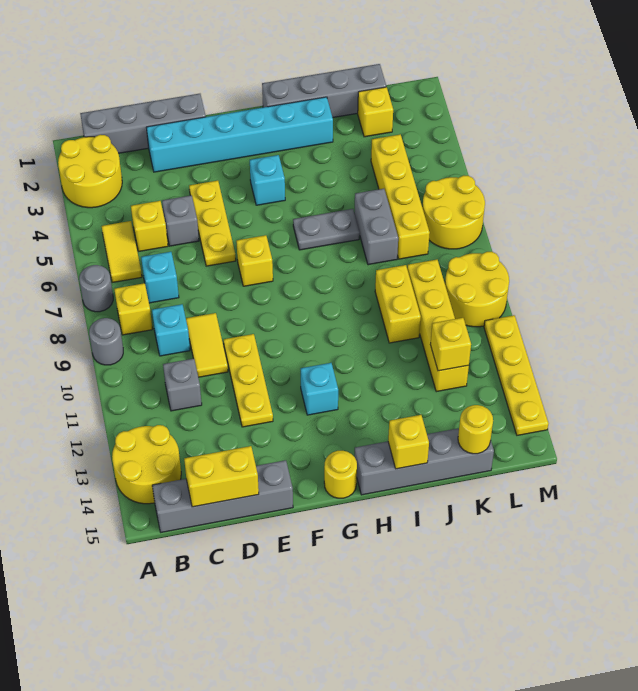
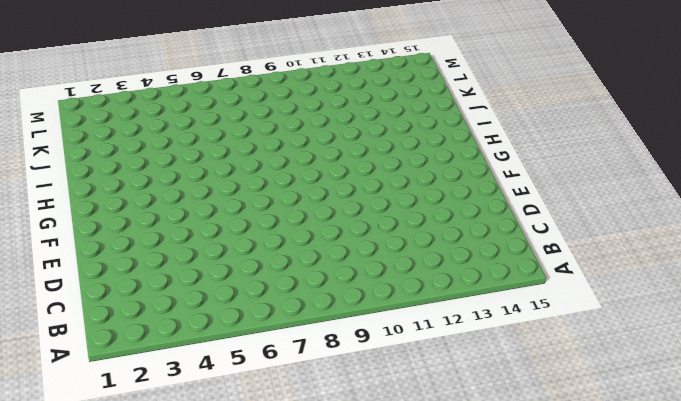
none -> yellow round brick A2:B3 level 1
none -> grey round brick A7 level 1
none -> grey round brick A9 level 1
none -> yellow round brick A13:B14 level 1

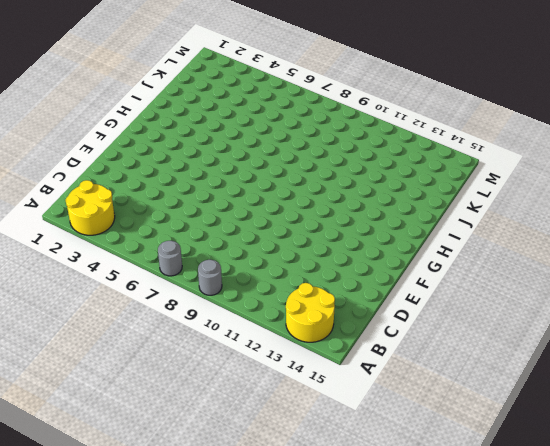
none -> grey brick B1:E1 level 1
none -> yellow tile B5:B6 level 1
none -> yellow brick B8 level 1
none -> grey brick B15:E15 level 1

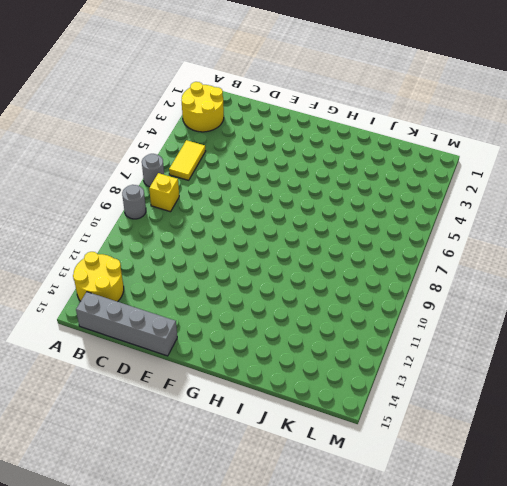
none -> grey brick B1:E1 level 1
none -> yellow brick C5 level 1
none -> cyan brick C7 level 1
none -> cyan brick C9 level 1

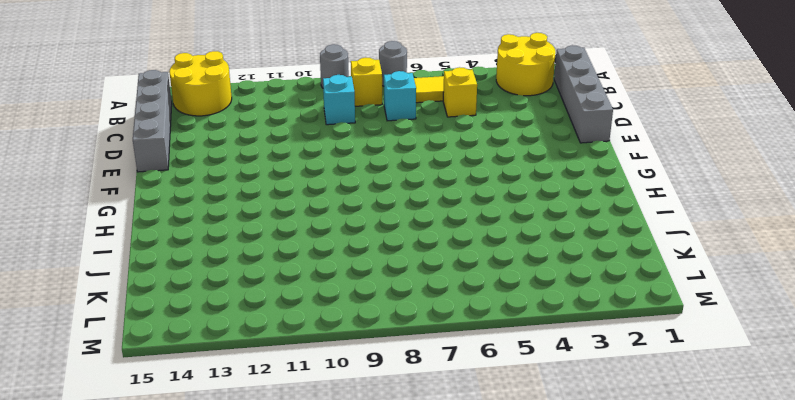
none -> grey brick C11 level 1
none -> cyan brick D2:I2 level 1
none -> grey brick D5 level 1
none -> yellow tile D9:D10 level 1

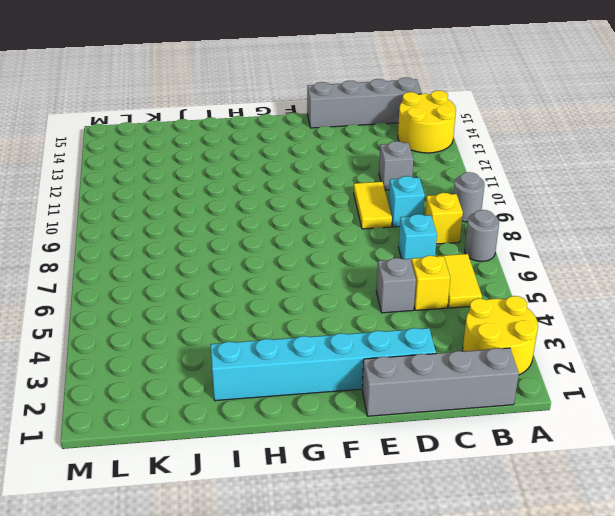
none -> yellow plate E4:E6 level 1
none -> yellow plate E10:E12 level 1
none -> yellow brick F7 level 1
none -> cyan brick G4 level 1

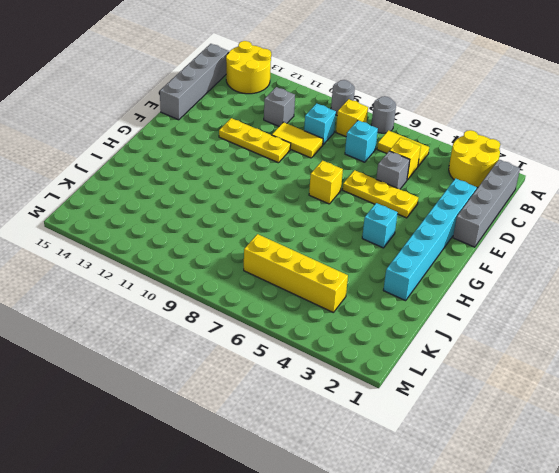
none -> cyan brick G12 level 1
none -> yellow round brick G15 level 1
none -> grey brick H1:K1 level 1
none -> grey plate H6:I6 level 1

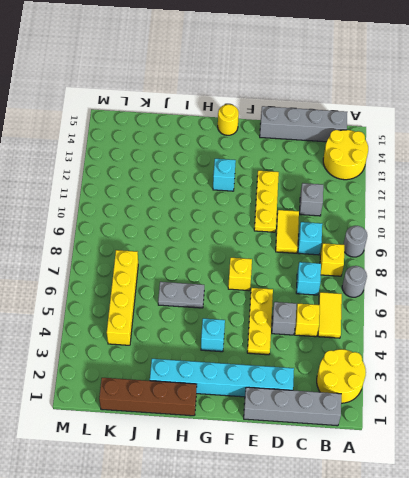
brown brick H1:K1 level 1 -> grey brick H1:K1 level 1
none -> grey brick H15:K15 level 1
none -> grey brick J6:J7 level 1
none -> yellow brick J9:J10 level 1
none -> yellow brick K2 level 1

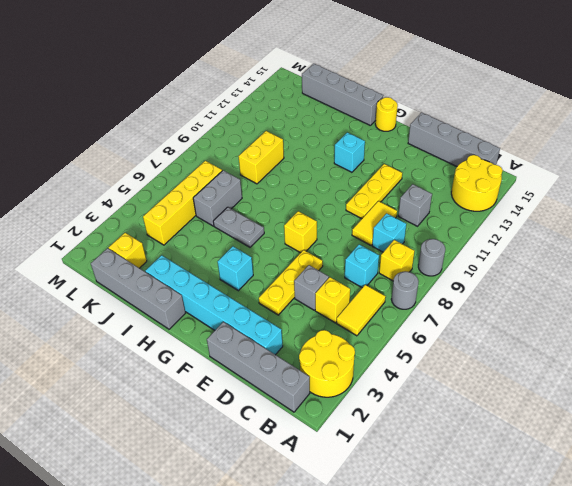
none -> yellow brick K9:K12 level 1
none -> yellow round brick L6:M7 level 1
none -> yellow round brick L9:M10 level 1
none -> yellow plate M11:M14 level 1

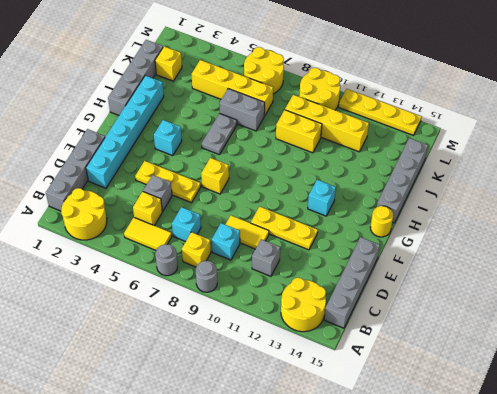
none -> yellow brick C15:D15 level 2
none -> yellow brick I15 level 2
none -> yellow brick K12 level 2
none -> yellow round brick K15 level 2

